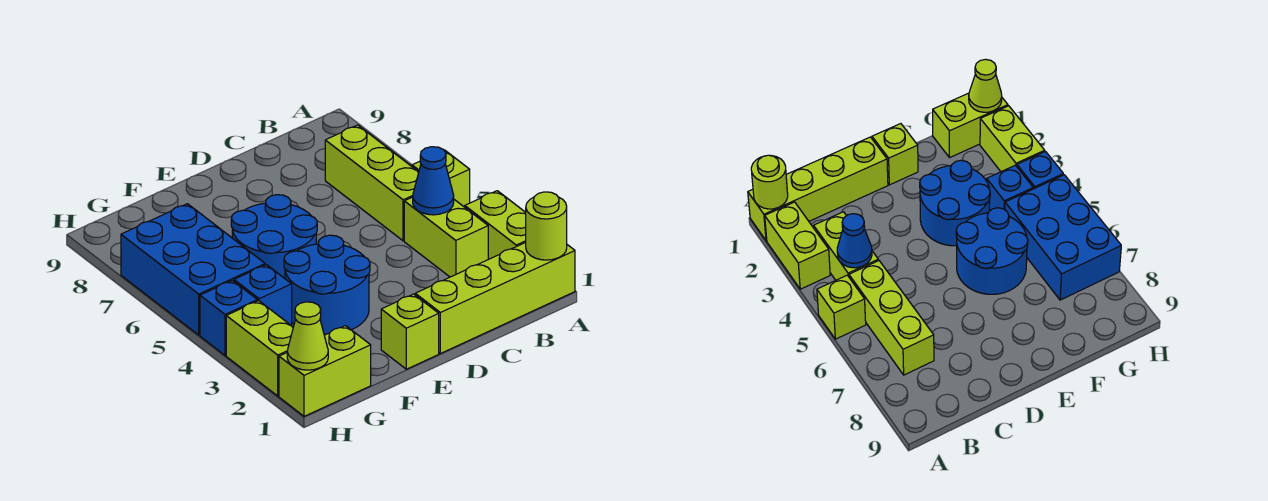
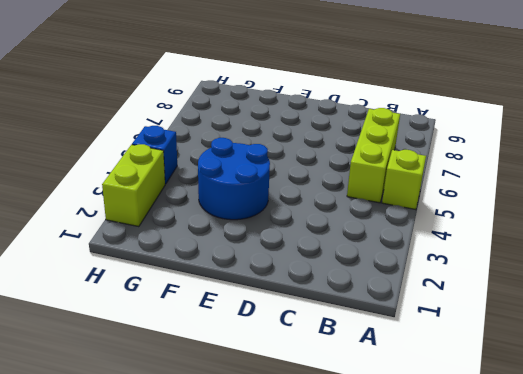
none -> lime brick A1:D1 level 1
none -> lime brick A2:A3 level 1
none -> lime brick B3:B4 level 1

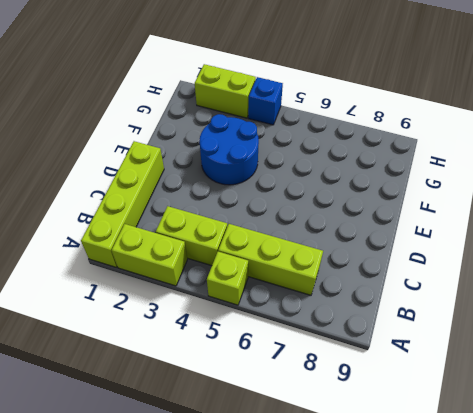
none -> lime brick E1 level 1
none -> blue round brick E5:F6 level 1
none -> lime brick G1:H1 level 1

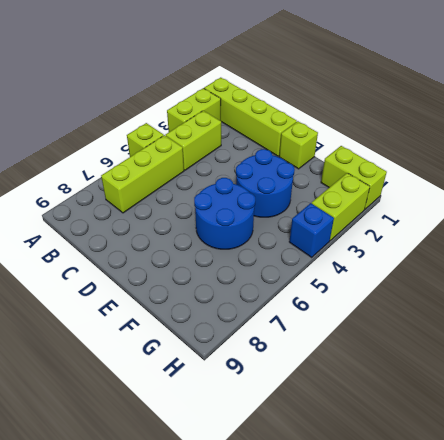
none -> blue brick G4 level 1
none -> blue brick G5:H7 level 1
none -> lime round brick A1 level 2

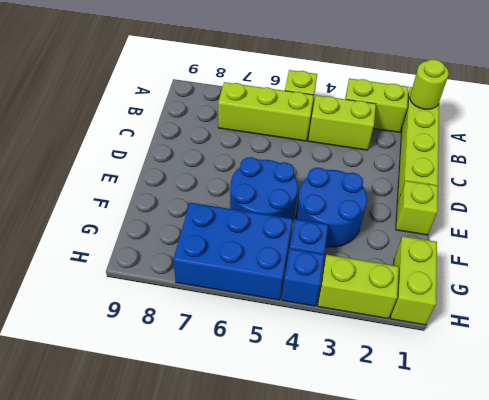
none -> blue cone B4 level 2
none -> lime cone H1 level 2

